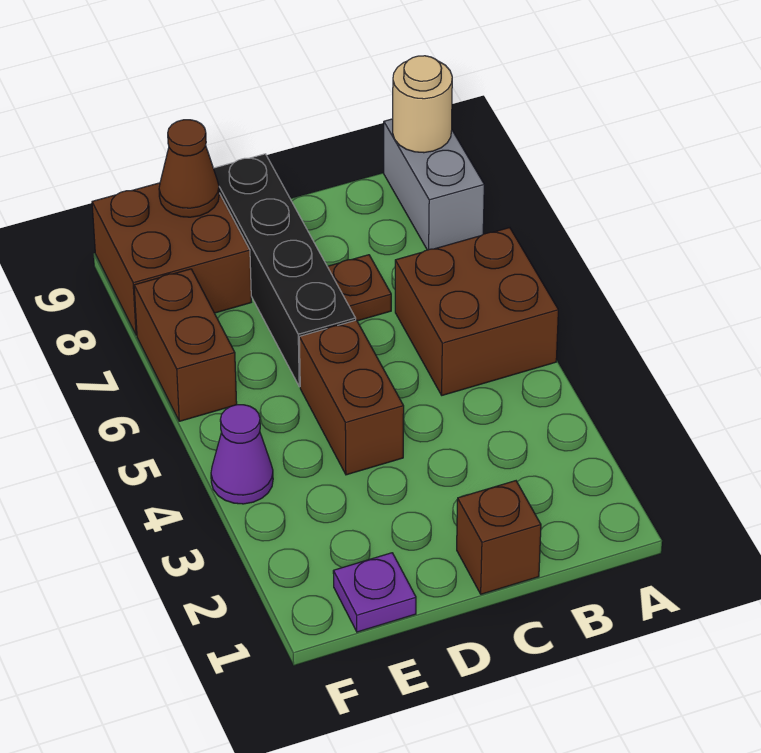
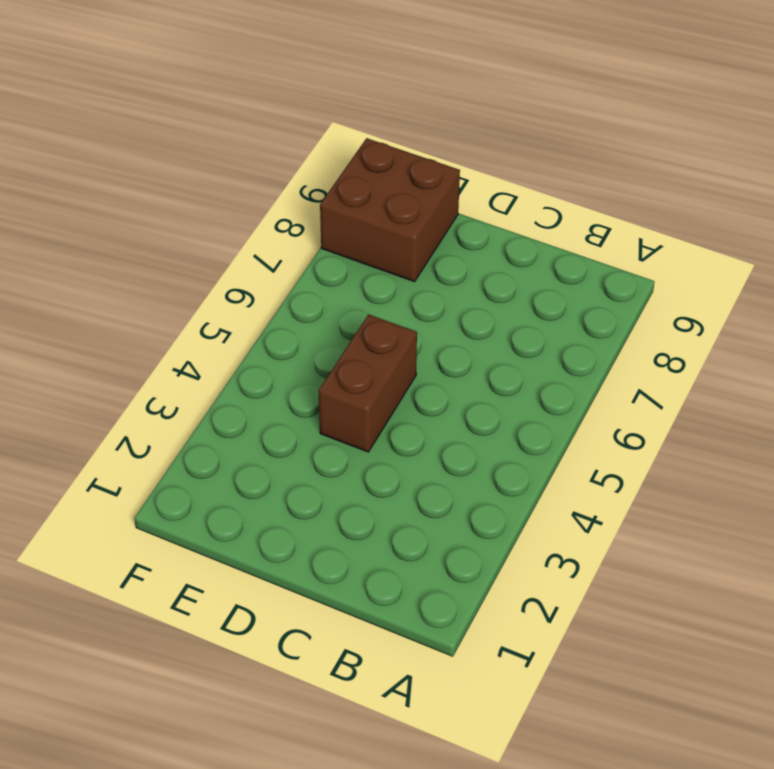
none -> brown brick A5:B6 level 1
none -> grey brick A8:A9 level 1
none -> brown brick C1 level 1

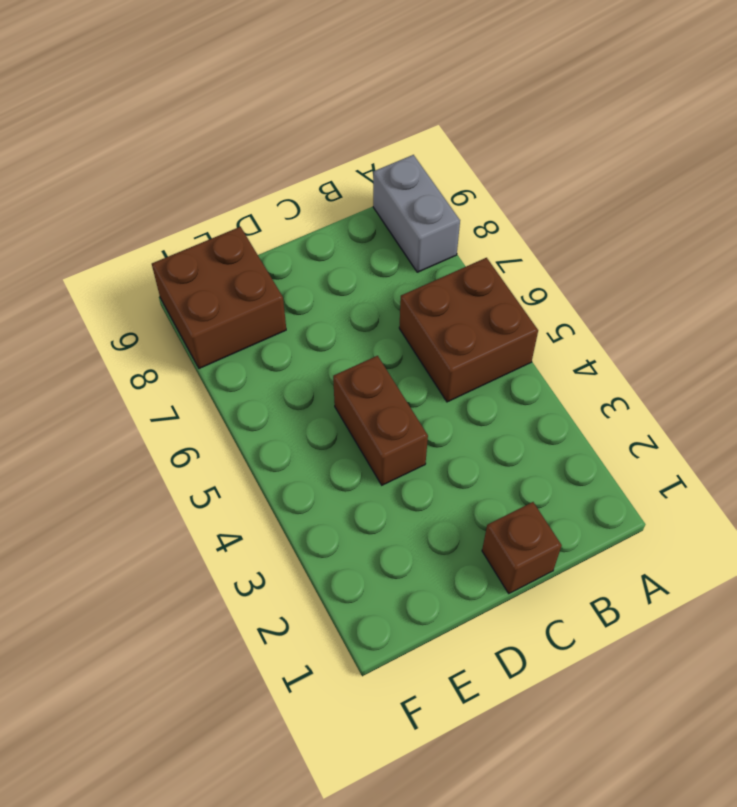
none -> brown plate C7 level 1
none -> black brick D6:D9 level 1
none -> purple plate E1 level 1

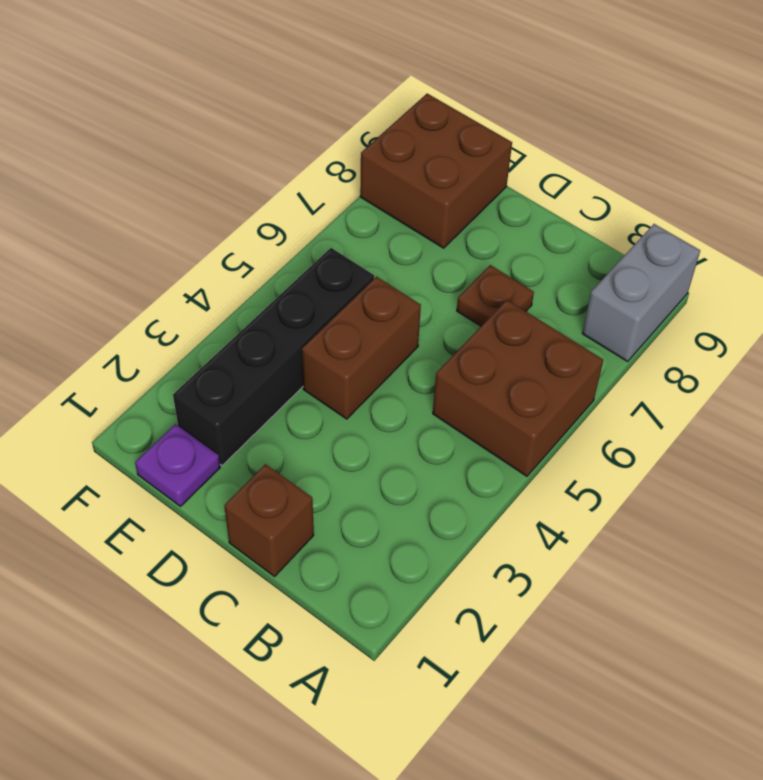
black brick E2:E5 level 1 -> black brick D6:D9 level 1
none -> purple cone F4 level 1
none -> brown brick F6:F7 level 1
none -> tan round brick A9 level 2

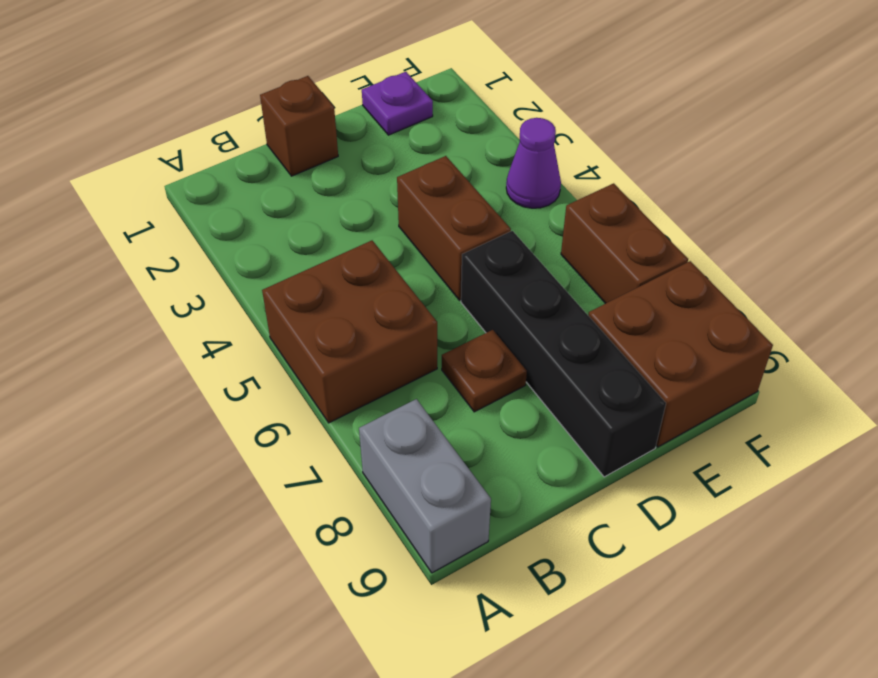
none -> tan round brick A9 level 2
none -> brown cone E9 level 2

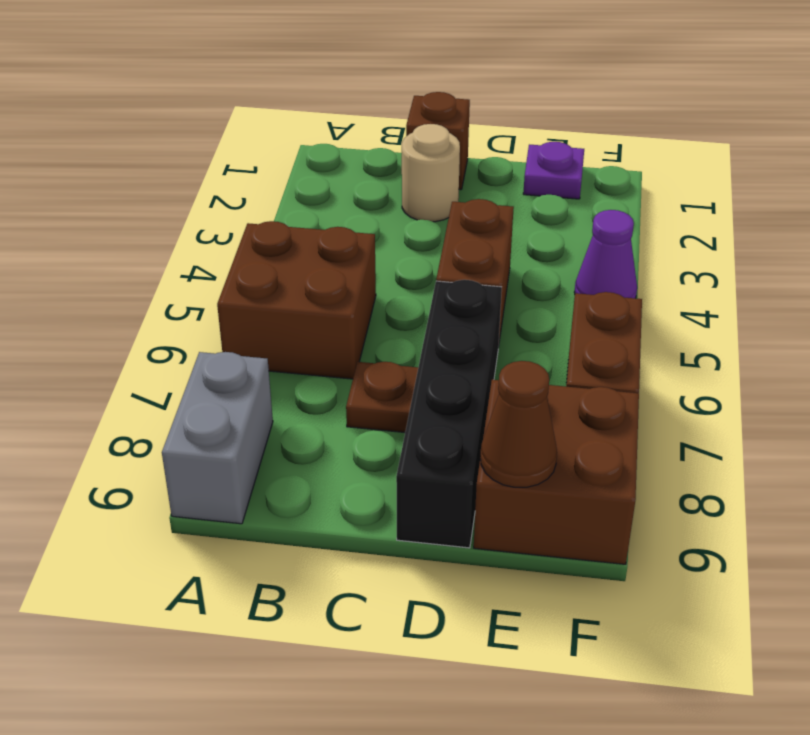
tan round brick C2 level 1 -> tan round brick A9 level 2

